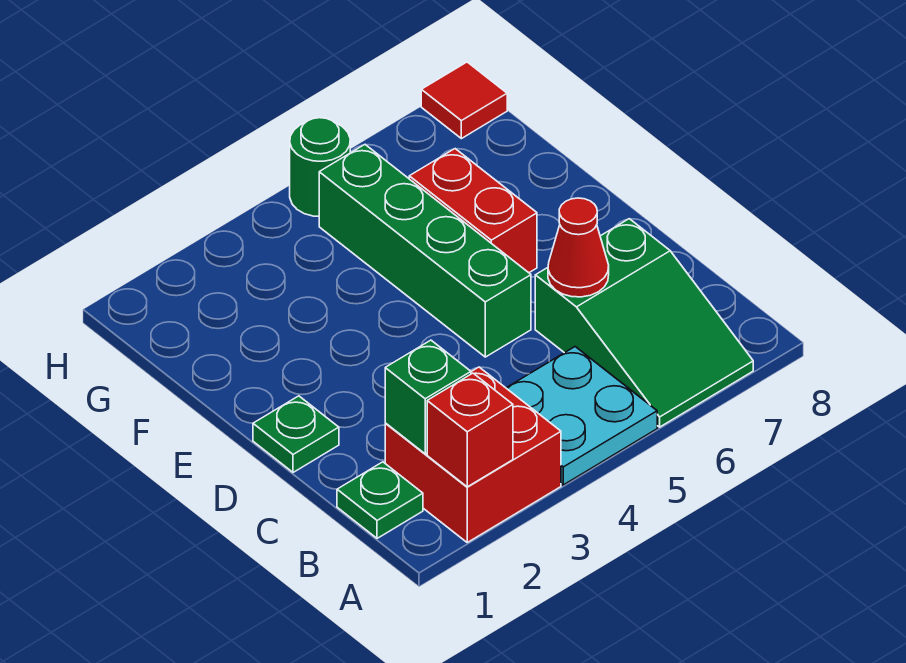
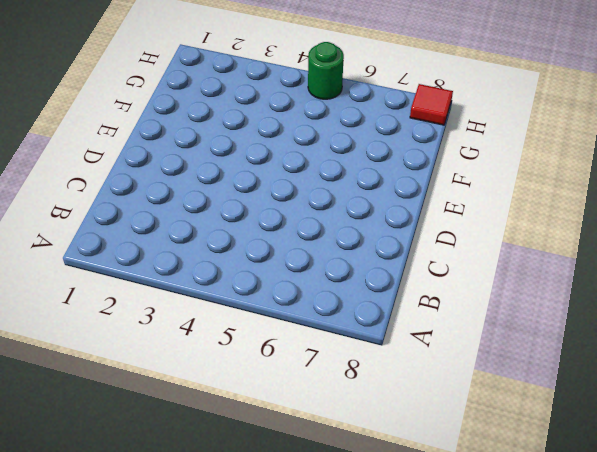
none -> red brick A2:B3 level 1
none -> cyan plate A4:B5 level 1
none -> green slope A6:C7 level 1 top C

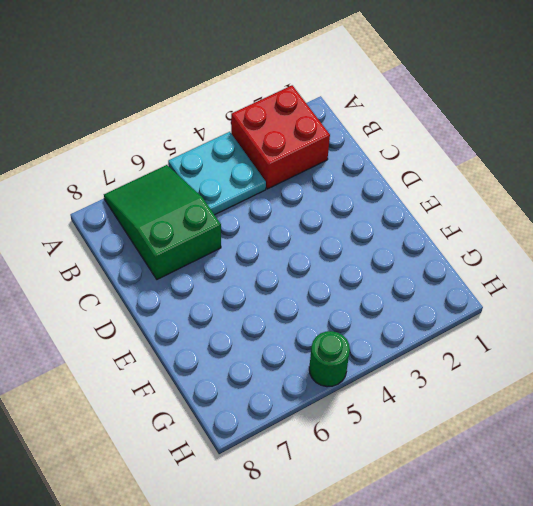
none -> green plate B1 level 1
none -> green plate D1 level 1
none -> green brick D5:G5 level 1

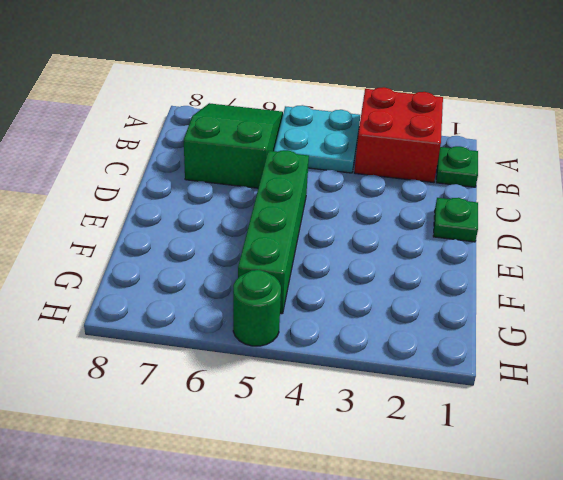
none -> red brick E6:F6 level 1
none -> red tile H8 level 1
none -> red brick A2 level 2

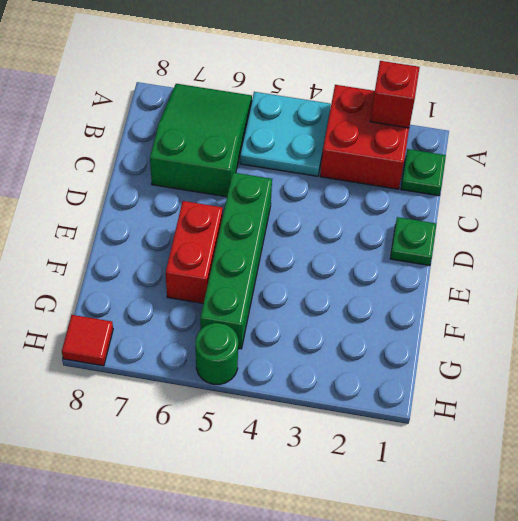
none -> green brick B2 level 2
none -> red cone C6 level 2

